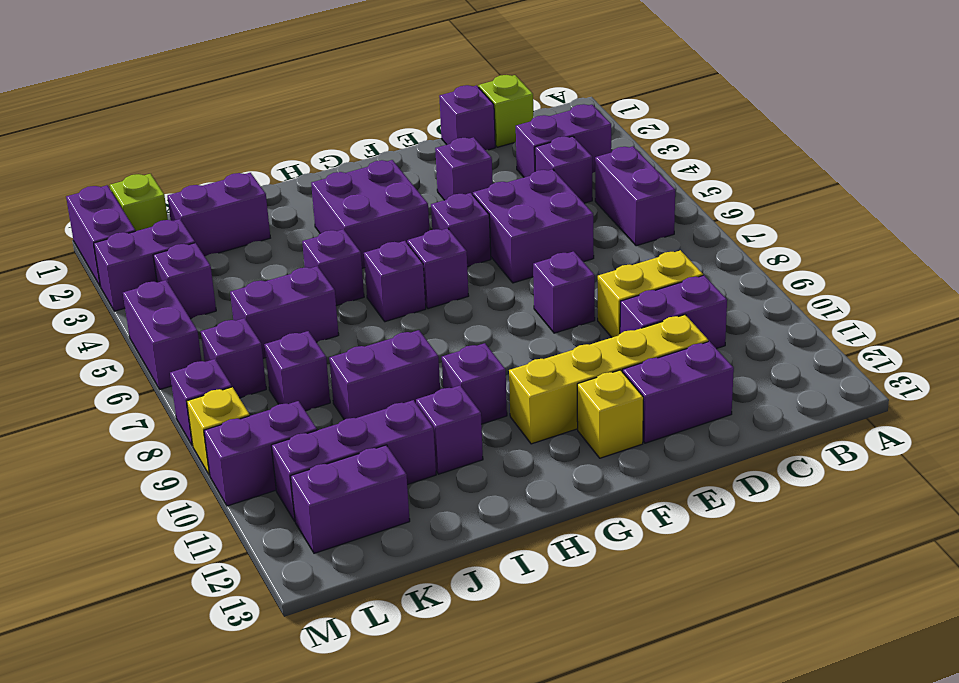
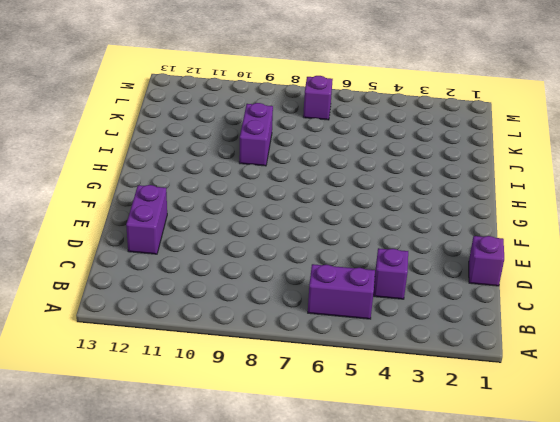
none -> purple brick B3:C3 level 1
none -> lime brick C1 level 1
none -> yellow brick C9:D9 level 1
none -> purple brick C10:D10 level 1

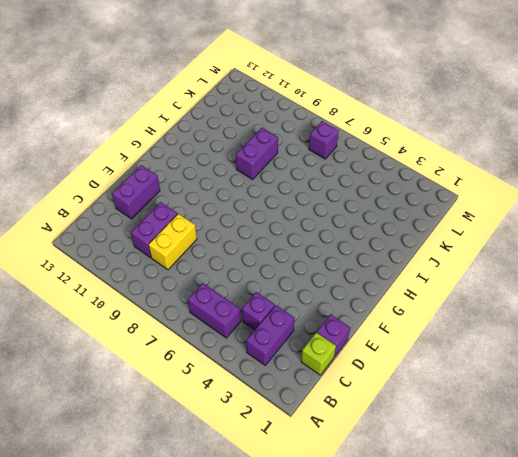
none -> purple brick D5:E6 level 1
none -> yellow brick D11:G11 level 1
none -> purple brick E3 level 1
none -> purple brick E8 level 1

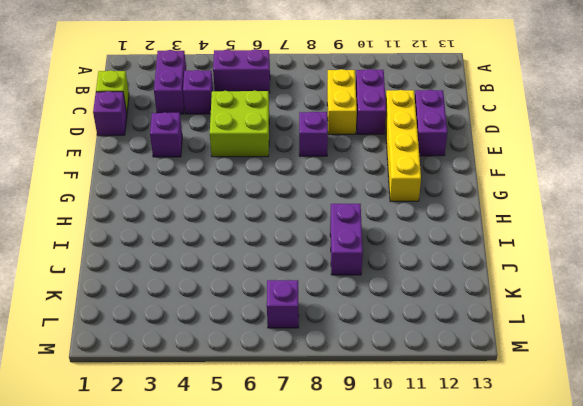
lime brick D5:E6 level 1 -> purple brick D5:E6 level 1
none -> purple brick F5 level 1
none -> yellow brick F12 level 1
none -> purple brick G3:H4 level 1
none -> purple brick G6 level 1

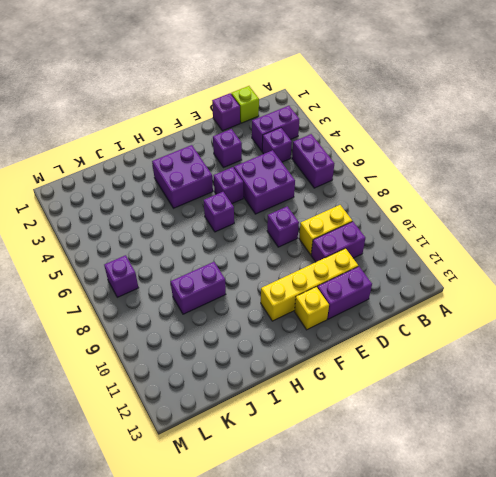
none -> purple brick H6 level 1
none -> purple brick H10 level 1
none -> purple brick I5 level 1
none -> purple brick I11 level 1

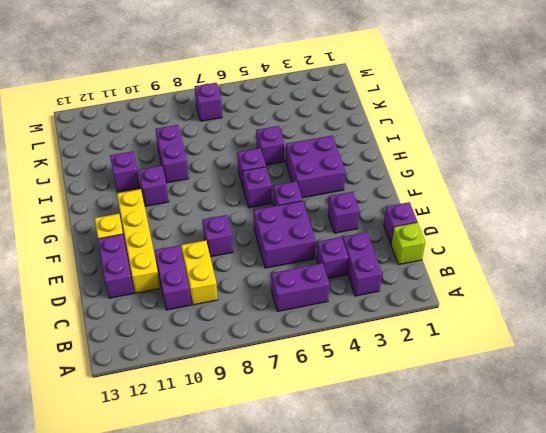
none -> purple brick J2:K2 level 1
none -> purple brick J6:K6 level 1
none -> purple brick J11:L11 level 1
none -> purple brick K8 level 1

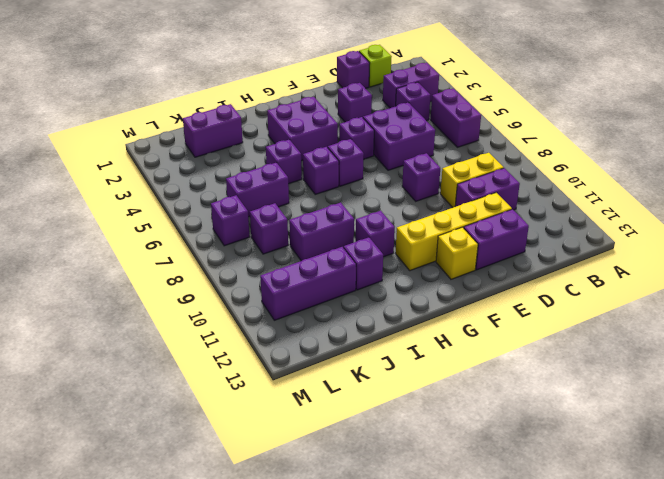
none -> purple brick K12:L12 level 1
none -> lime brick L1 level 1
none -> purple brick L3:M3 level 1
none -> purple brick L4 level 1

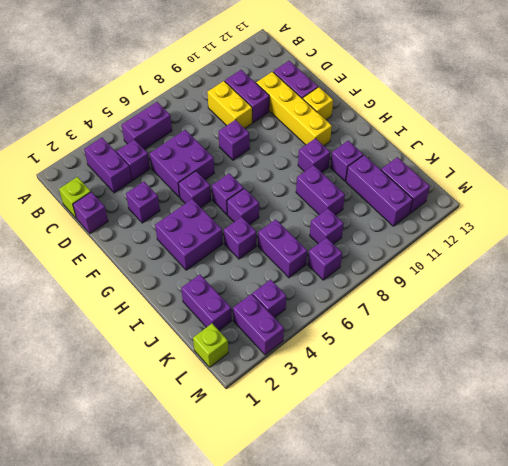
none -> purple brick L10:M10 level 1
none -> purple brick M1:M2 level 1
none -> purple brick M5:M6 level 1
none -> purple brick M8 level 1

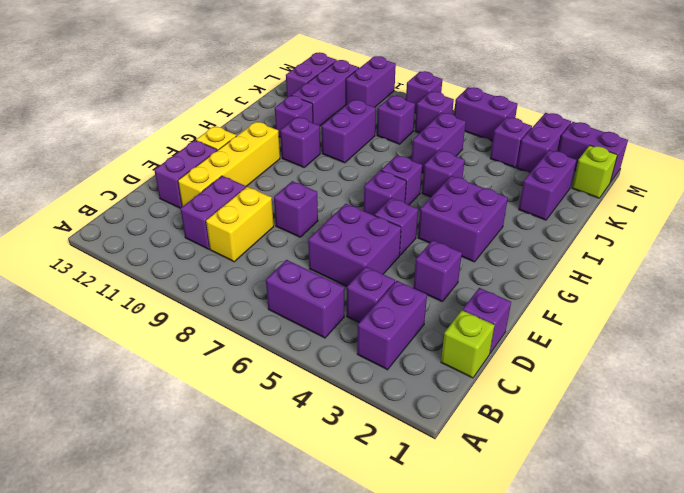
none -> yellow brick M9 level 1

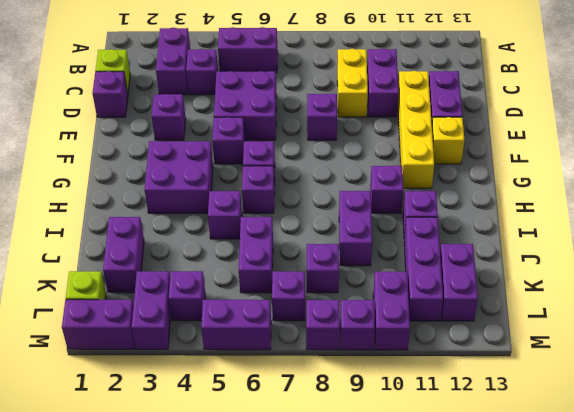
purple brick M9 level 1 -> yellow brick M9 level 1

